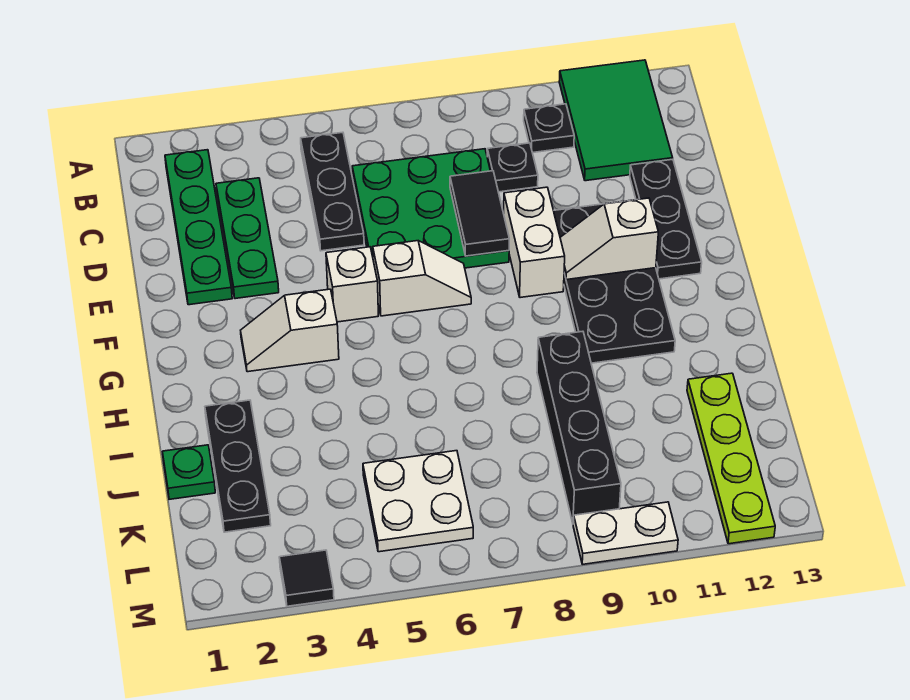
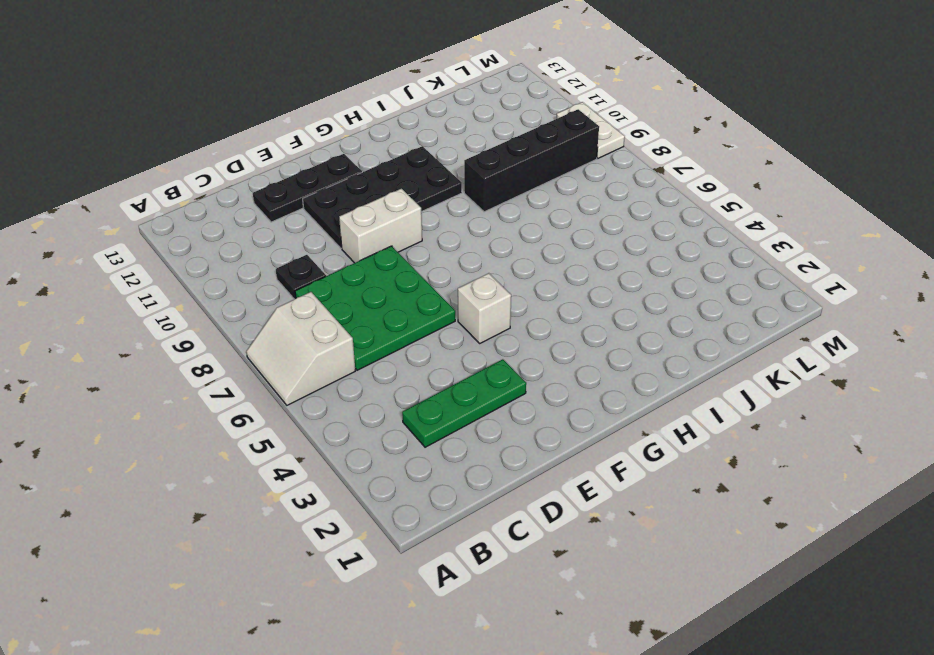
white slope A6:B7 level 1 top B -> none
none -> green tile A11:C12 level 1
none -> green plate B2:E2 level 1
none -> black plate B5:D5 level 1

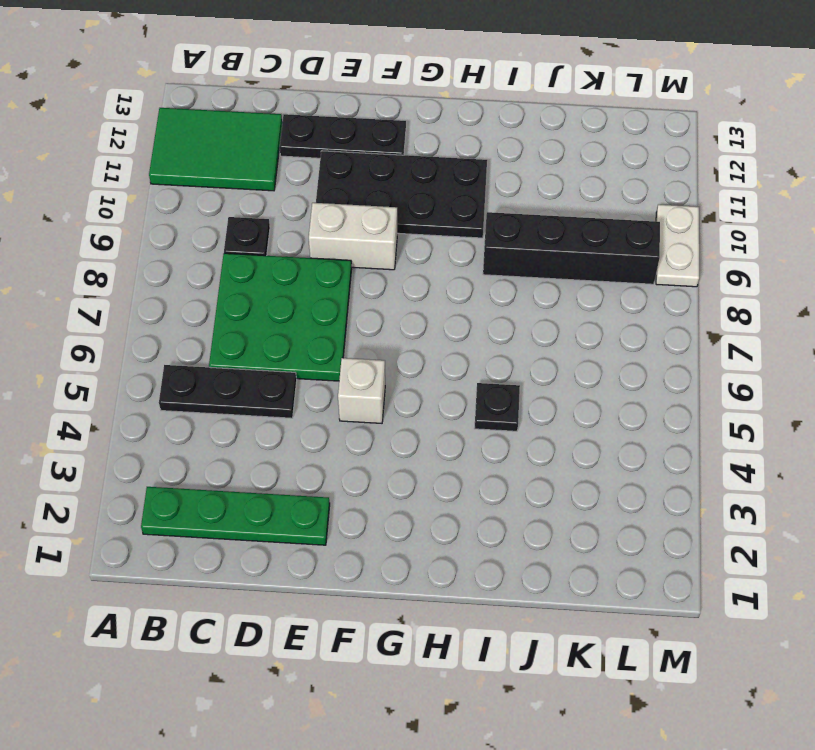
black plate I5 level 1 -> black plate B10 level 1
none -> green plate C3:E3 level 1
none -> white slope F6:F7 level 1 top 6
none -> white slope G3:G4 level 1 top 4

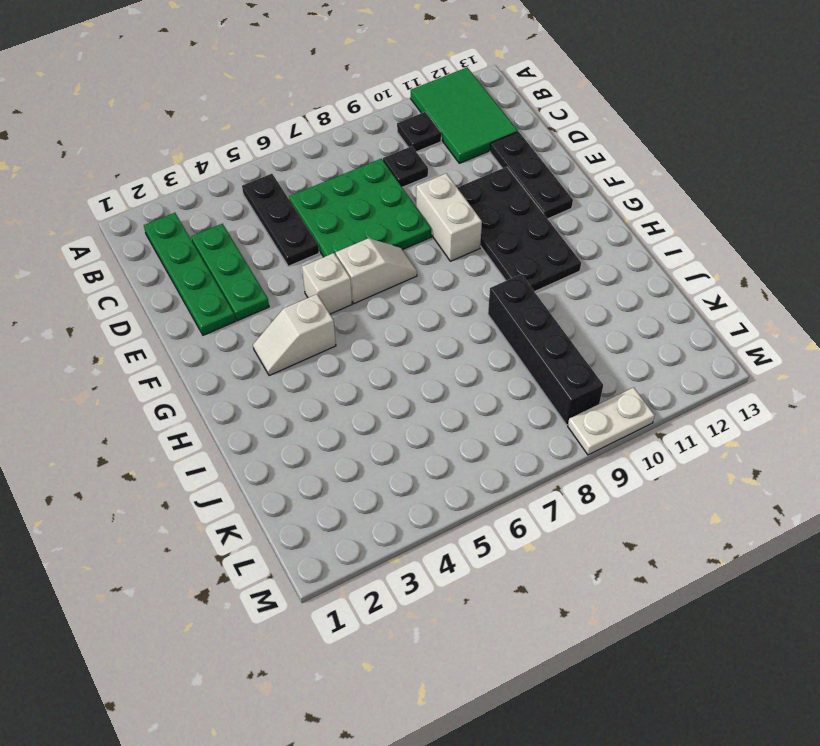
none -> black plate I2:K2 level 1
none -> green plate J1 level 1
none -> lime plate J12:M12 level 1

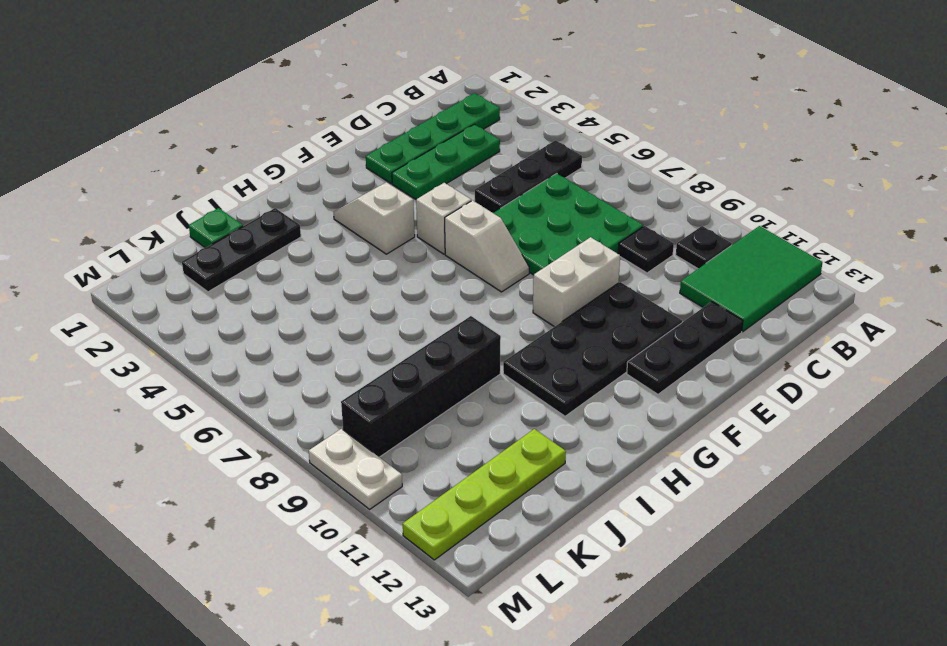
none -> white plate K5:L6 level 1
none -> black tile M3 level 1
none -> black tile D8:E8 level 2

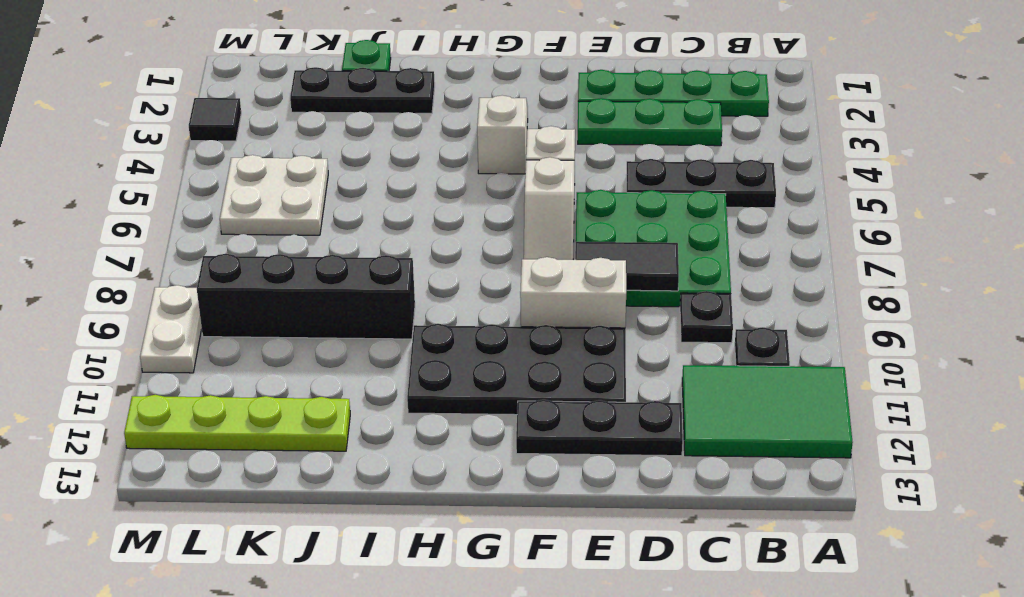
none -> white slope F10:F11 level 2 top 11

